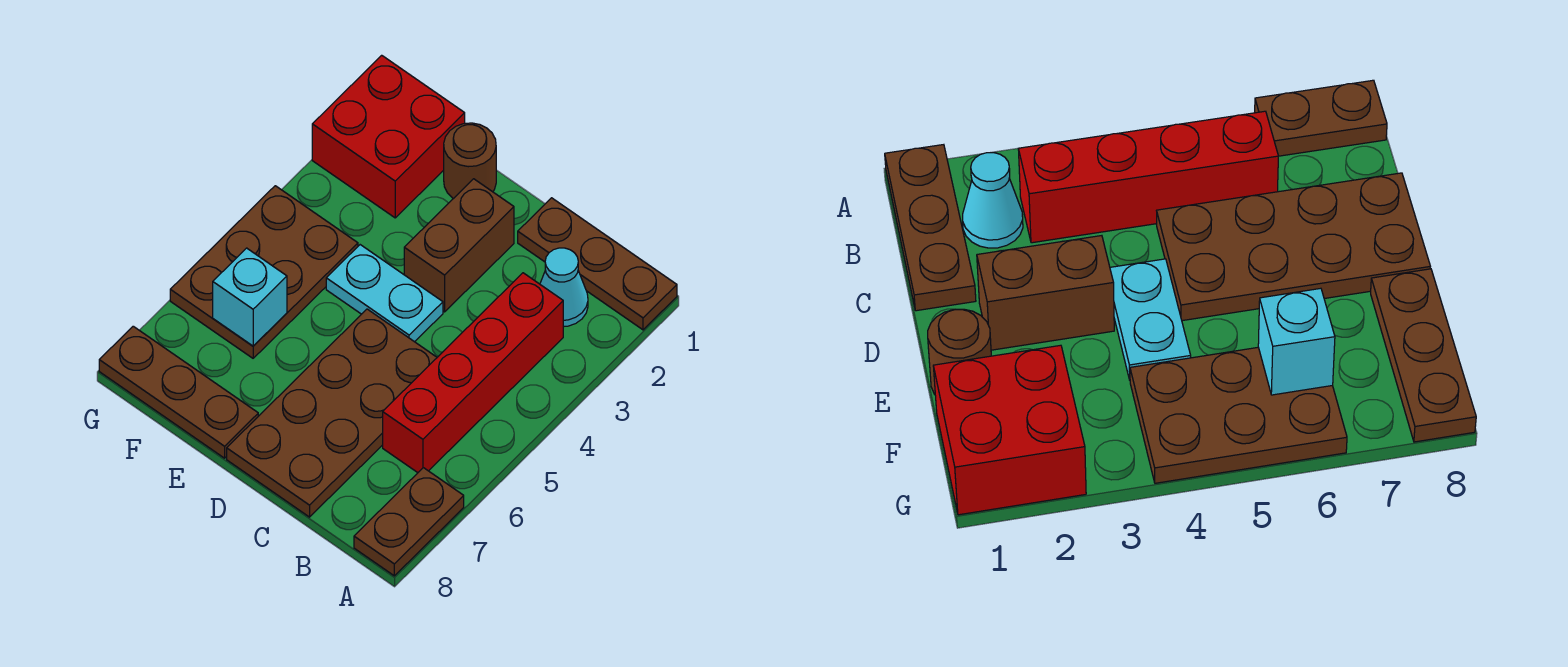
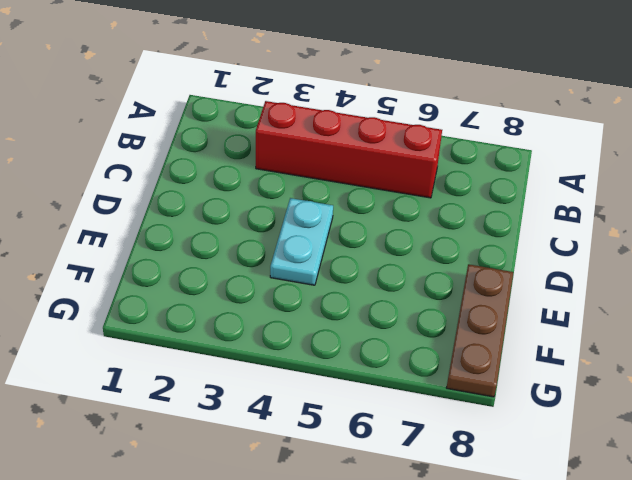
none -> brown plate A1:C1 level 1
none -> brown plate A7:A8 level 1
none -> cyan cone B2 level 1

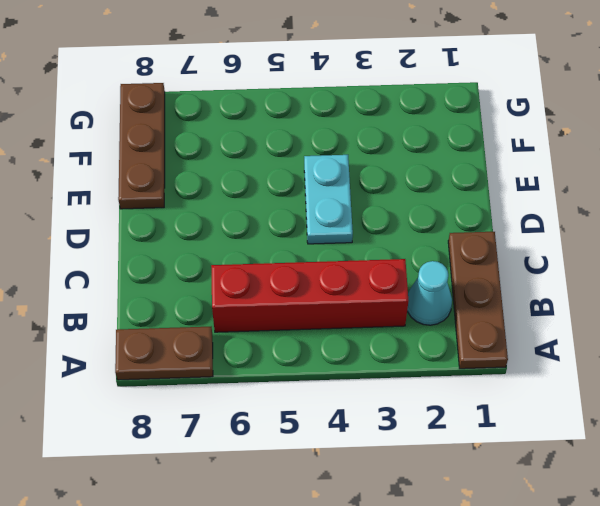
none -> brown plate C5:D8 level 1
none -> brown brick D2:D3 level 1
none -> brown round brick E1 level 1

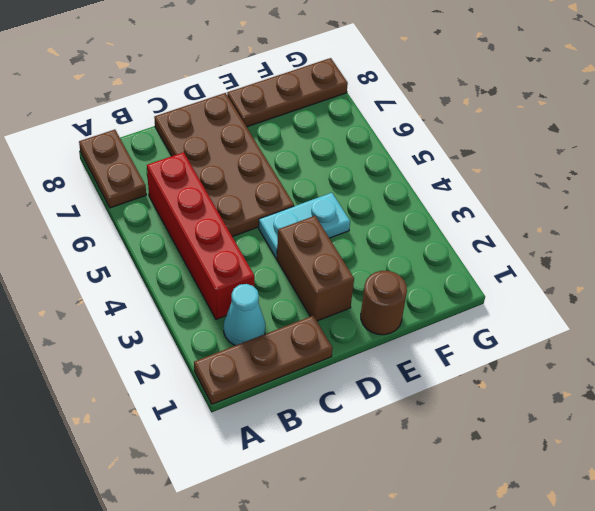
none -> red brick F1:G2 level 1
none -> brown plate F4:G6 level 1
none -> cyan brick F6 level 2

